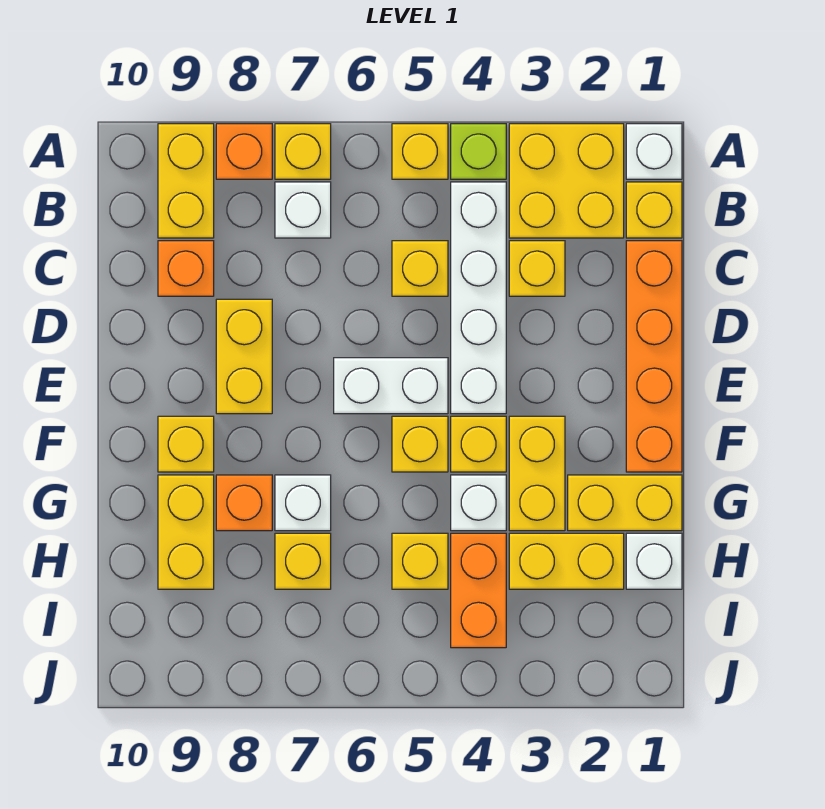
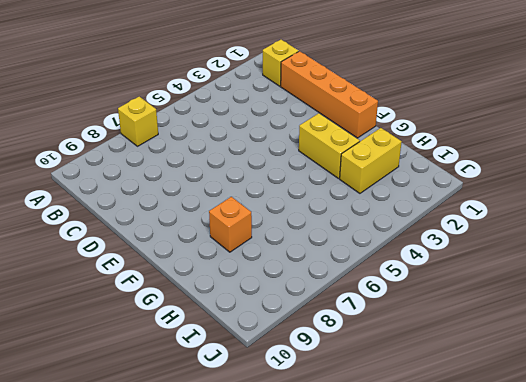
none -> white brick A1 level 1
none -> yellow brick A2:B3 level 1
none -> lime brick A4 level 1
none -> yellow brick A5 level 1

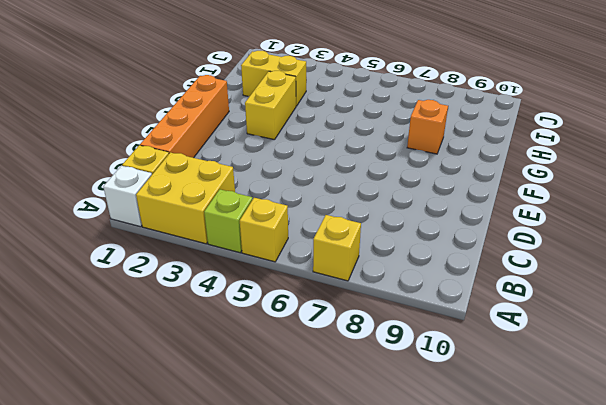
none -> orange brick A8 level 1
none -> yellow brick A9:B9 level 1
none -> white brick B4:E4 level 1
none -> white brick B7 level 1

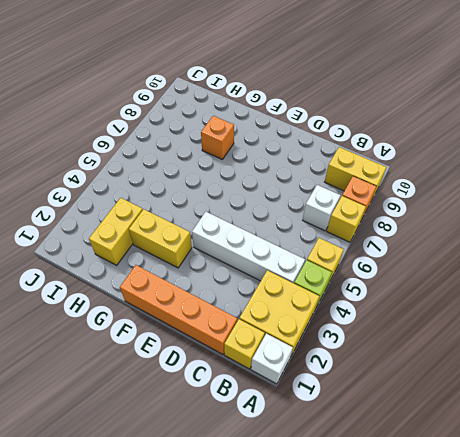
none -> yellow brick C3 level 1
none -> yellow brick C5 level 1
none -> orange brick C9 level 1
none -> yellow brick D8:E8 level 1

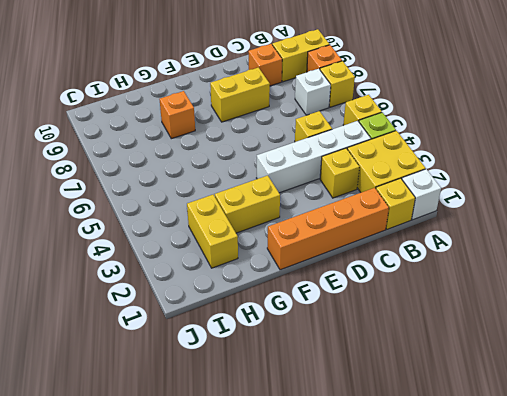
none -> white brick E5:E6 level 1
none -> yellow brick F4 level 1
none -> yellow brick F5 level 1
none -> yellow brick F9 level 1

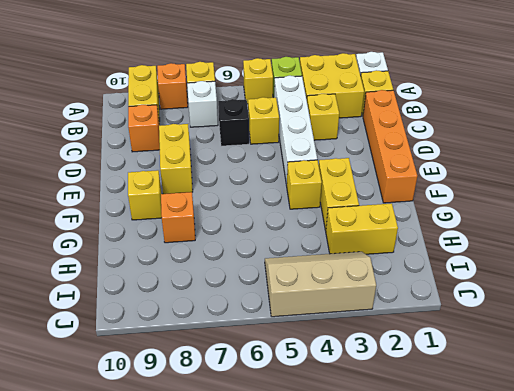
black brick C6 level 1 -> none
tan slope I3:J5 level 1 top J -> orange brick H4:I4 level 1
none -> white brick E5:E6 level 1
none -> yellow brick F5 level 1
none -> yellow brick G1:G2 level 1
none -> white brick G4 level 1

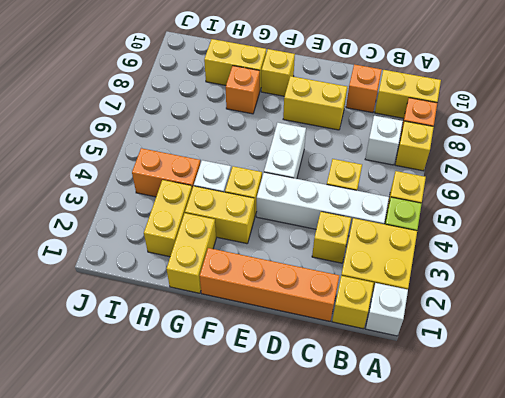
none -> yellow brick F5 level 1
none -> white brick G7 level 1
none -> white brick H1 level 1
none -> yellow brick H5 level 1

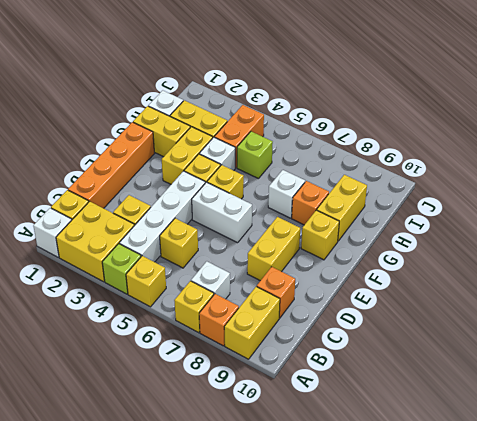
lime brick H5 level 1 -> yellow brick H5 level 1
none -> yellow brick H7 level 1

